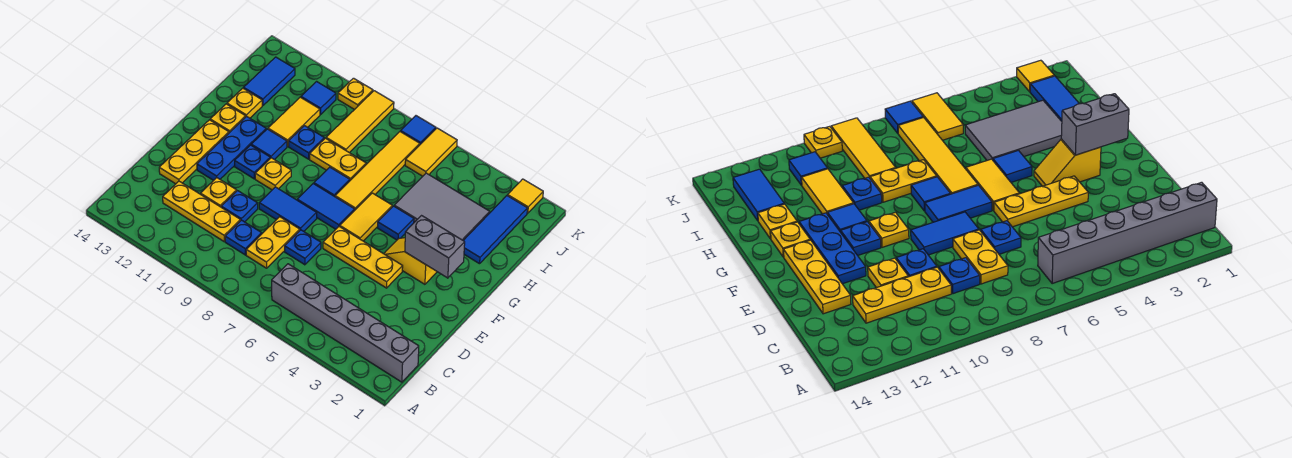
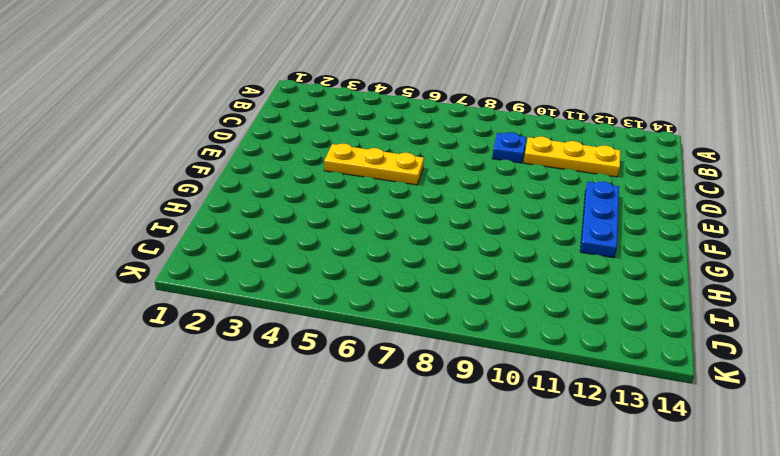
none -> grey brick B1:B6 level 1
none -> yellow plate C8:D8 level 1
none -> blue plate D7 level 1
none -> blue plate D10 level 1

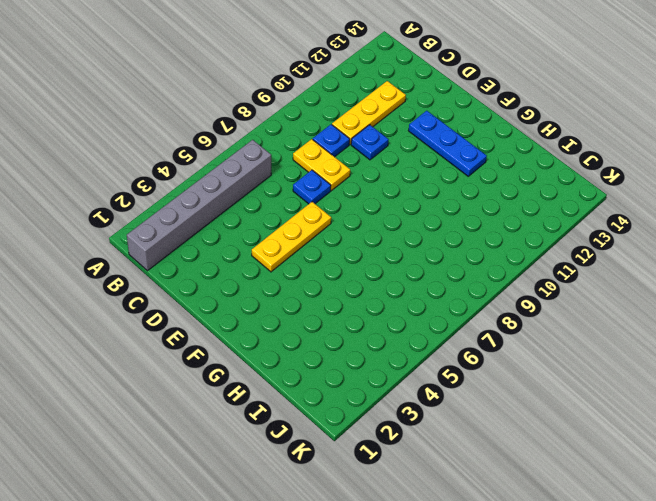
none -> yellow plate D11 level 1
none -> yellow plate D13:F13 level 1
none -> blue tile E8:E9 level 1
none -> yellow slope F3:F4 level 1 top 3

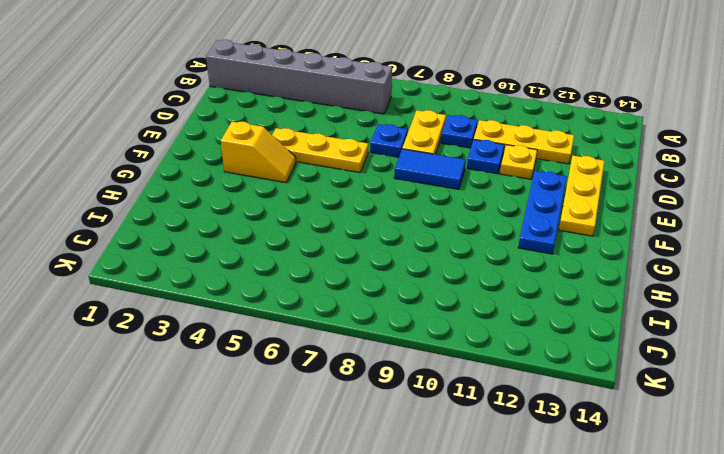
none -> yellow tile F6:G6 level 1
none -> blue tile F7:F8 level 1
none -> yellow plate F10 level 1
none -> blue plate F11 level 1

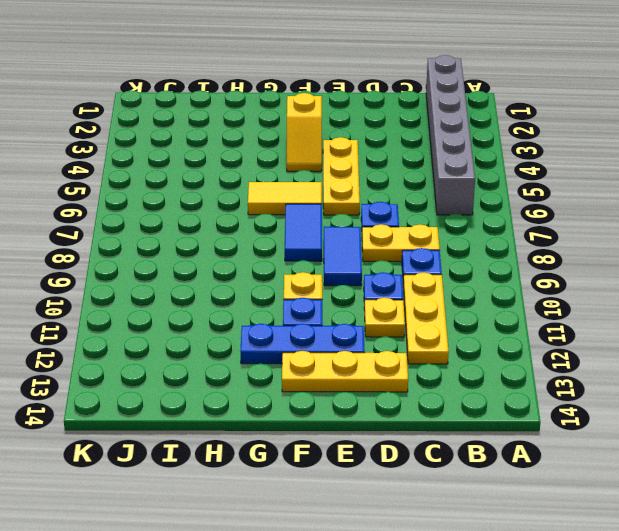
none -> blue tile G5 level 1
none -> yellow tile G7:J7 level 1
none -> blue tile G8 level 1
none -> blue tile G11 level 1

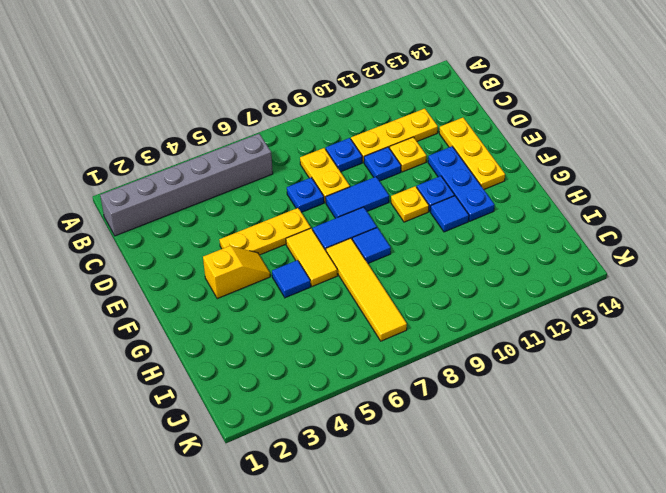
none -> yellow plate G13 level 1
none -> blue tile H2:J2 level 1
none -> grey tile H3:I5 level 1
none -> yellow plate H8:H9 level 1

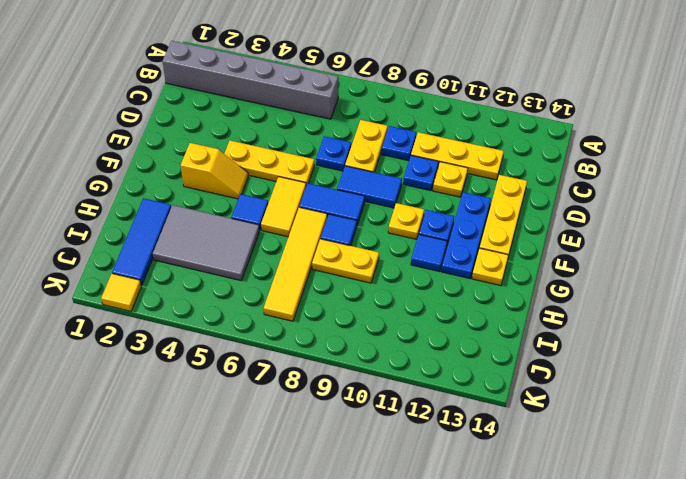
none -> blue plate H10 level 1
none -> yellow tile H11:I11 level 1
none -> yellow plate H13 level 1
none -> yellow tile I9:K9 level 1

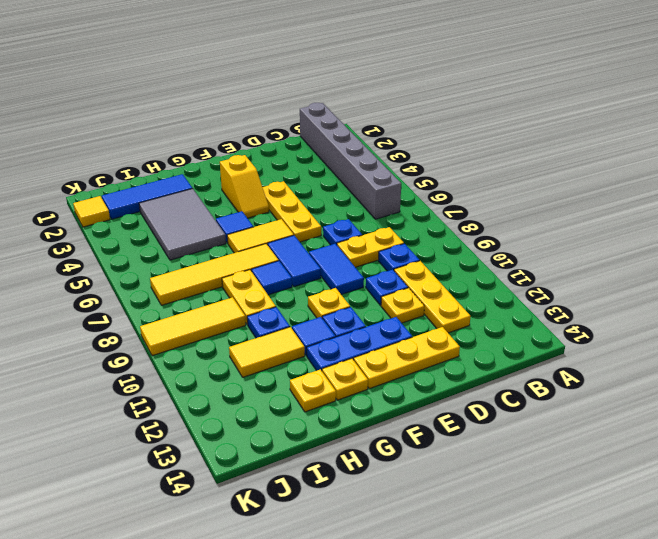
none -> blue tile I13:J13 level 1
none -> yellow tile J6:K6 level 1
none -> blue tile J11 level 1
none -> blue tile K7 level 1

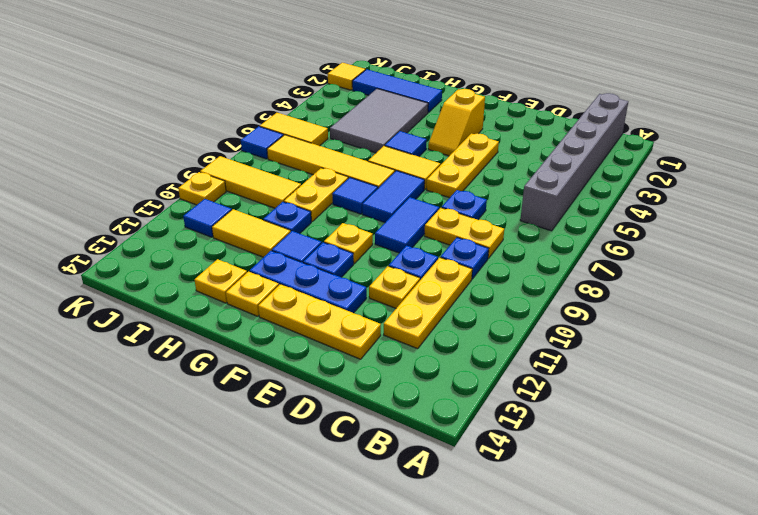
none -> blue tile I13:J13 level 1
none -> grey brick F2:F3 level 2

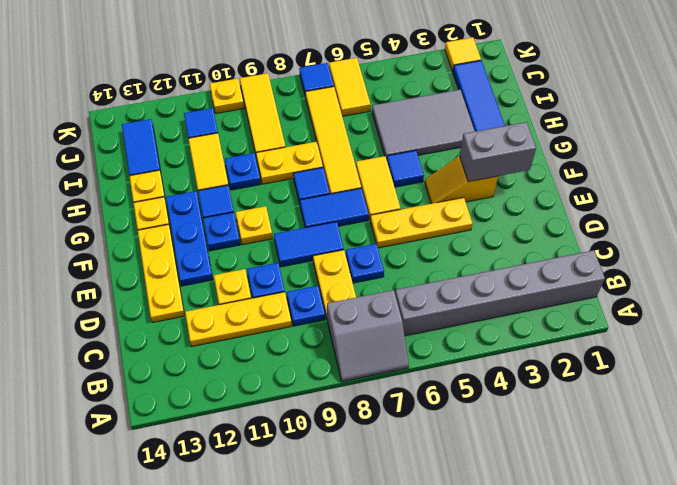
grey slope A7:B8 level 1 top B -> none

